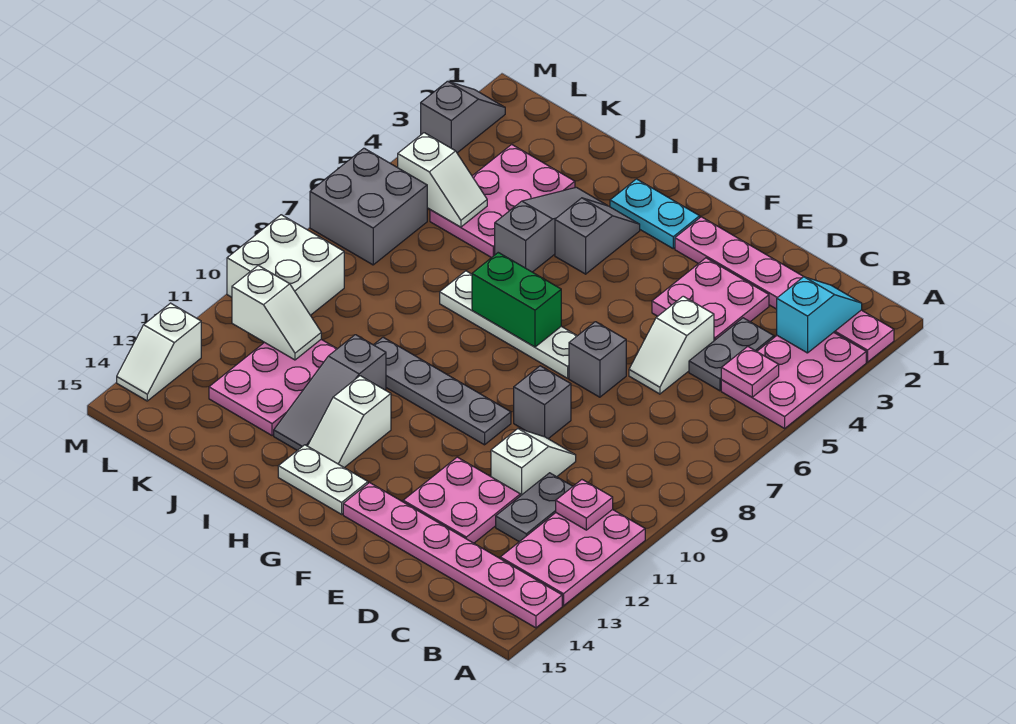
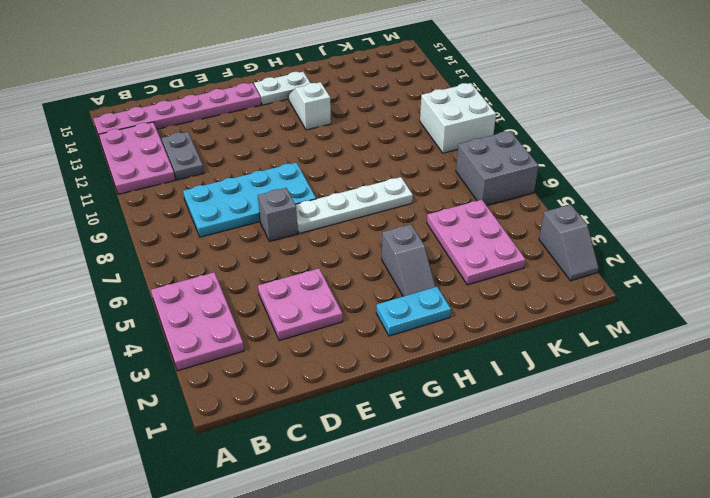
cyan plate C8:F9 level 1 -> grey brick E9 level 1
none -> pink plate A2:F2 level 1
none -> grey plate C4:C5 level 1
none -> white slope D5:D6 level 1 top 5
none -> white slope D10:D11 level 1 top 11

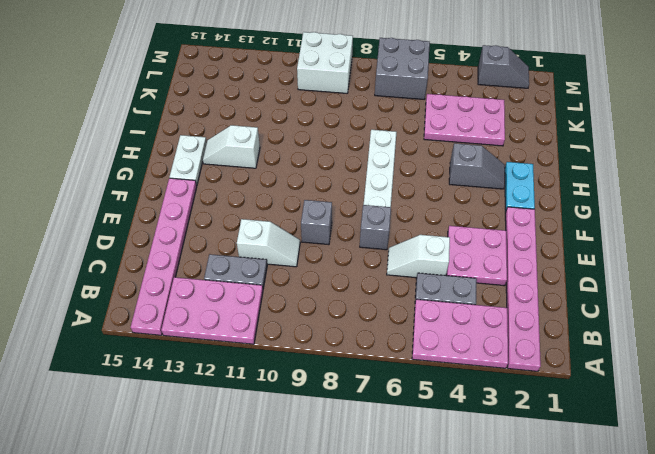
none -> pink plate D12:E13 level 1
none -> grey plate F10:I10 level 1
none -> grey slope I3:I5 level 1 top 5
none -> grey slope I11:I13 level 1 top 11

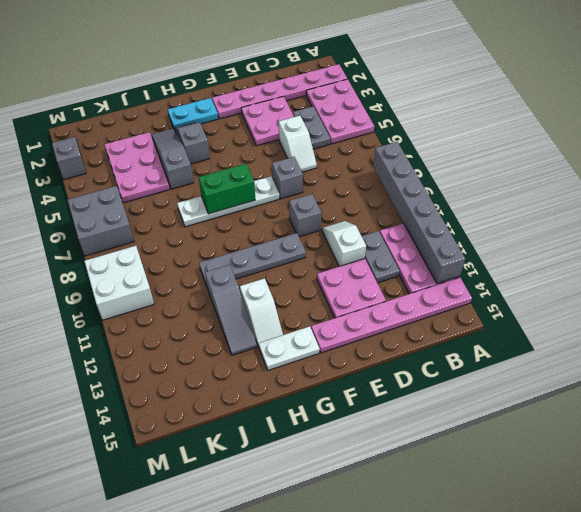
grey brick A8:A13 level 2 -> none
none -> pink plate J11:K13 level 1
none -> white slope M13:M14 level 1 top 13
none -> cyan slope B2:B3 level 2 top 3
none -> pink plate B5 level 2

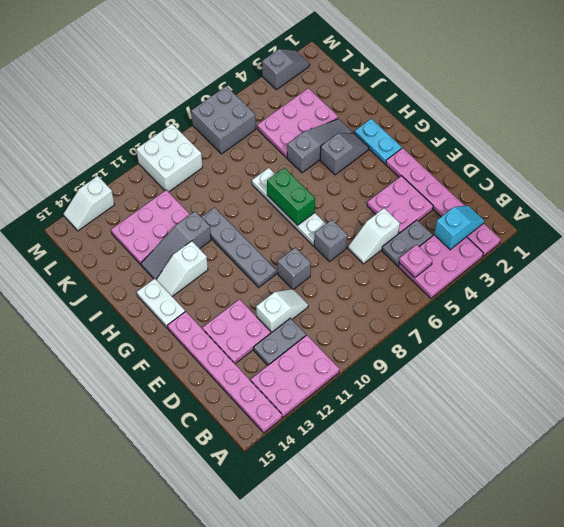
none -> pink plate B11 level 2
none -> white slope K5:L5 level 2 top L
none -> white slope K11:L11 level 2 top L

